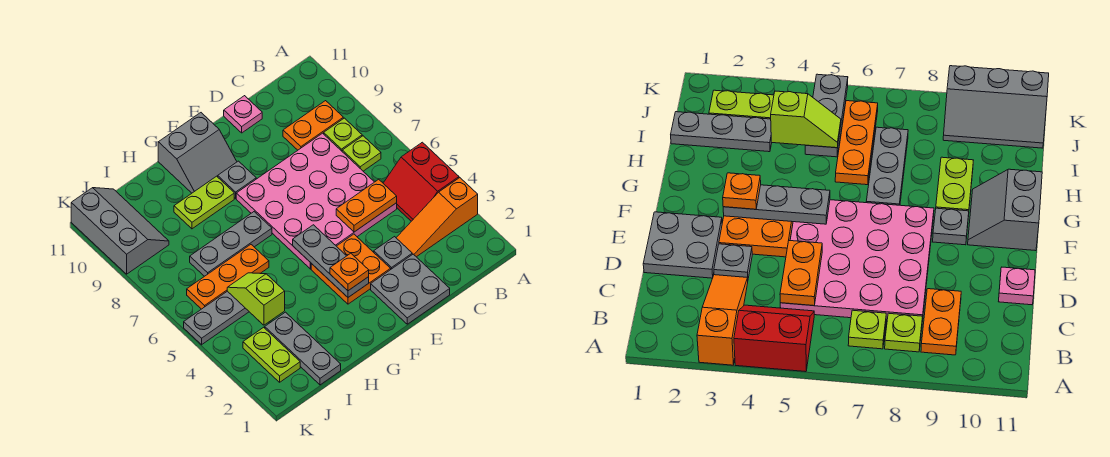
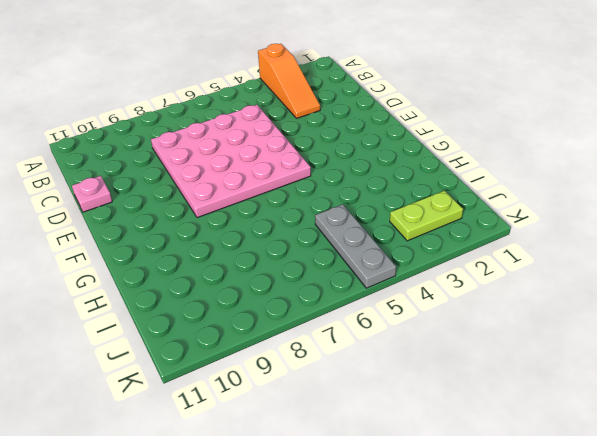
none -> red slope A4:B5 level 1 top A
none -> lime plate B7 level 1
none -> lime plate B8 level 1

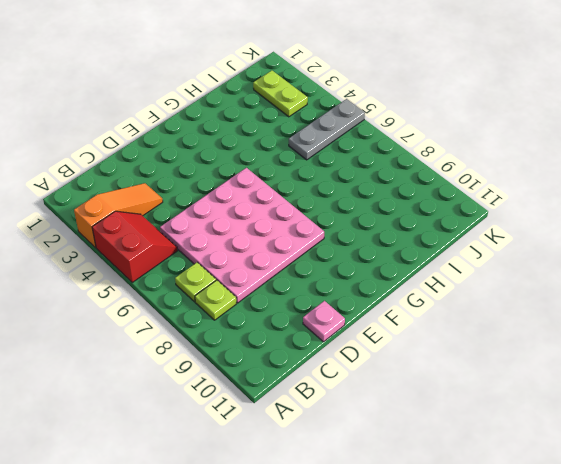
none -> orange plate B9:C9 level 1
none -> grey plate D1:E2 level 1
none -> grey plate D3 level 1

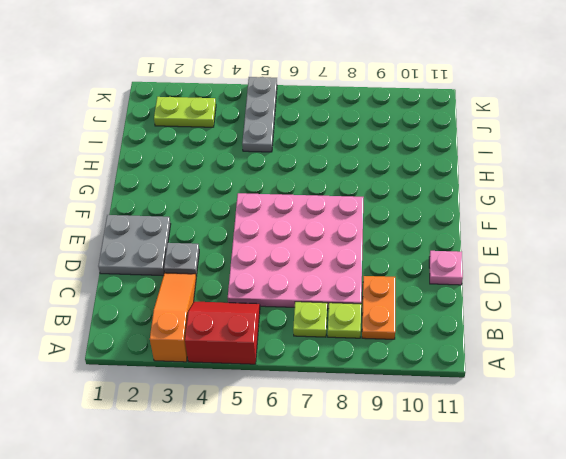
none -> orange plate E3:F4 level 1
none -> grey plate F9 level 1
none -> grey slope F10:G11 level 1 top 11

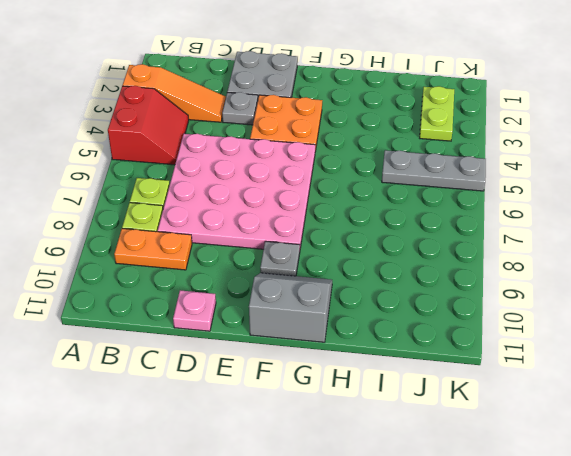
none -> grey plate G7:I7 level 1
none -> lime plate G9:H9 level 1
none -> orange plate H6:J6 level 1

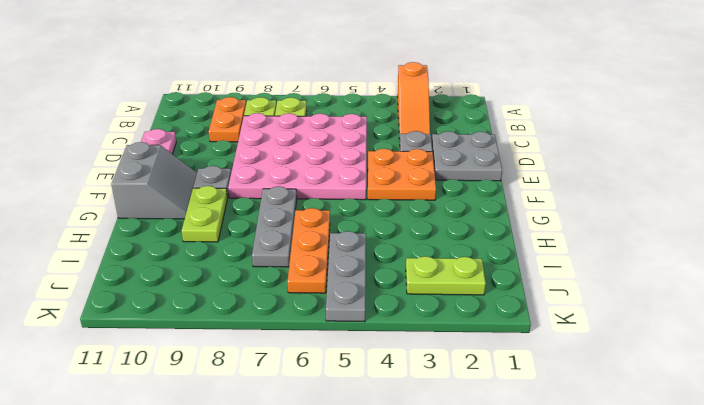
none -> red slope A4:B5 level 1 top A
none -> grey plate I1:I3 level 1
none -> grey slope J9:K11 level 1 top K

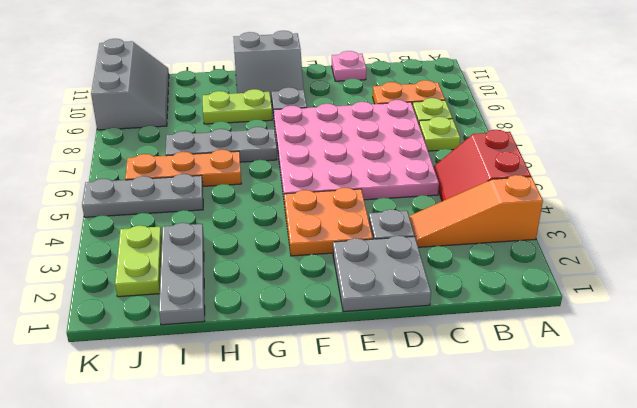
none -> orange plate C5:D5 level 2
none -> grey plate F3:F5 level 2
none -> lime slope I4:I5 level 2 top 4

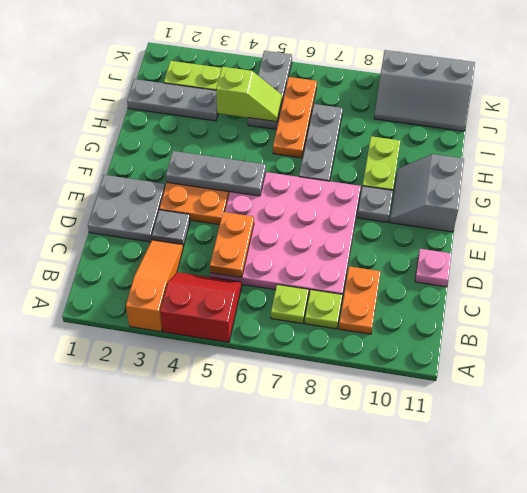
none -> orange plate F3 level 3

